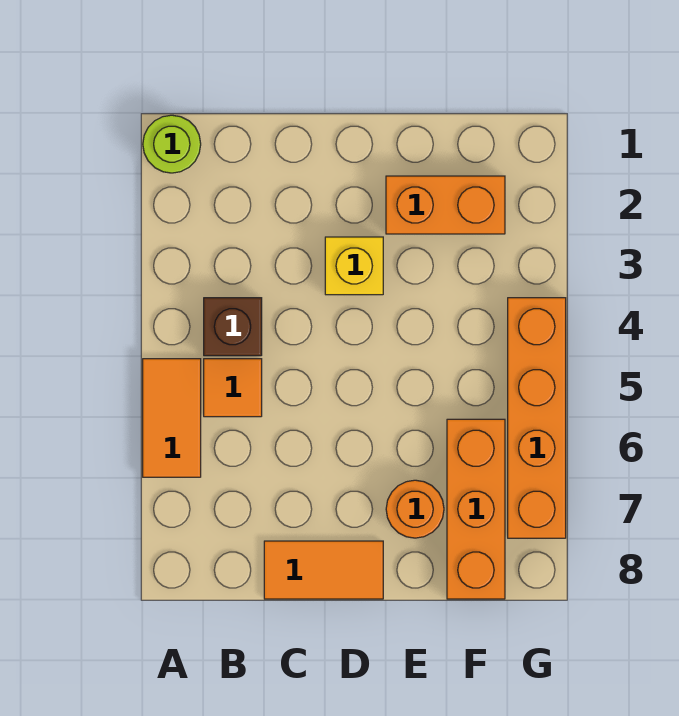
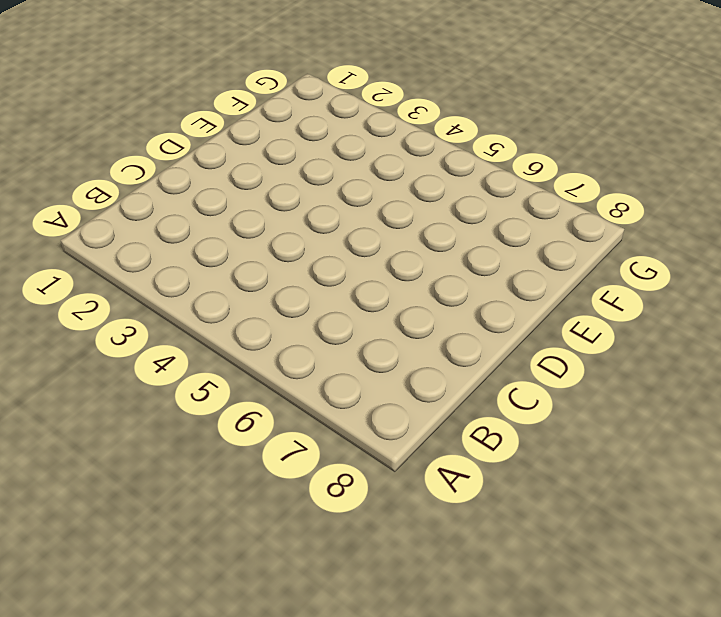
none -> lime round brick A1 level 1
none -> orange tile A5:A6 level 1

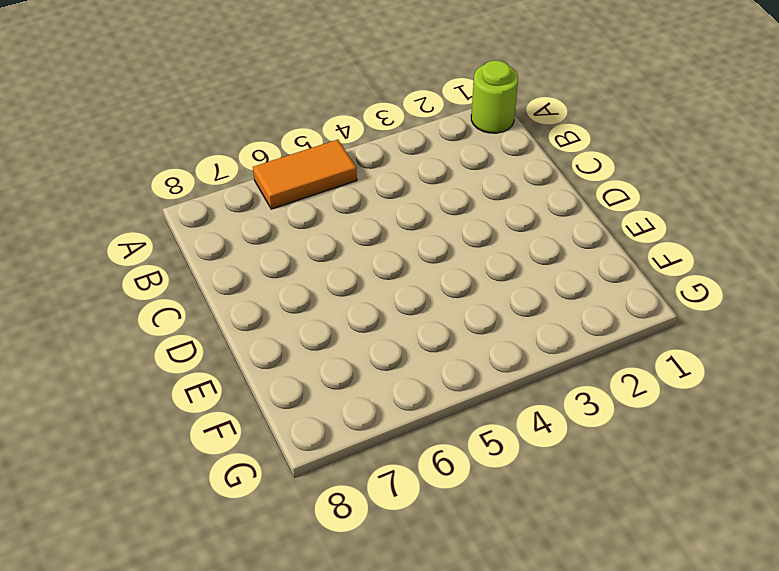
none -> brown brick B4 level 1
none -> orange tile B5 level 1

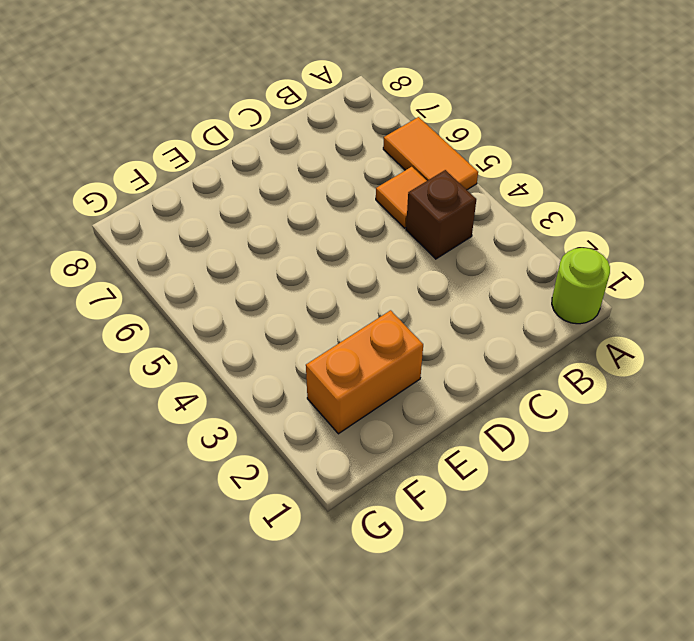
none -> orange tile C8:D8 level 1
none -> yellow brick D3 level 1

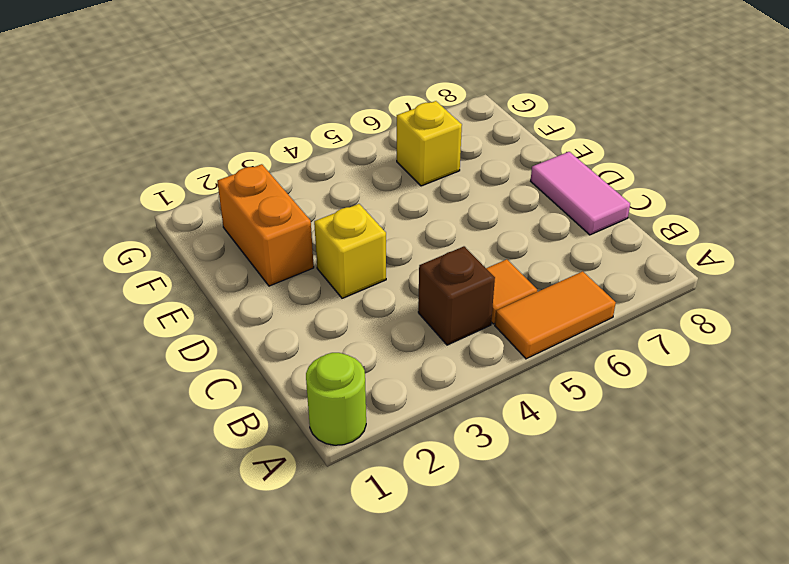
pink tile C8:D8 level 1 -> orange tile C8:D8 level 1
yellow brick F6 level 1 -> orange brick F6:F8 level 1
none -> orange round brick E7 level 1
none -> orange brick G4:G7 level 1

